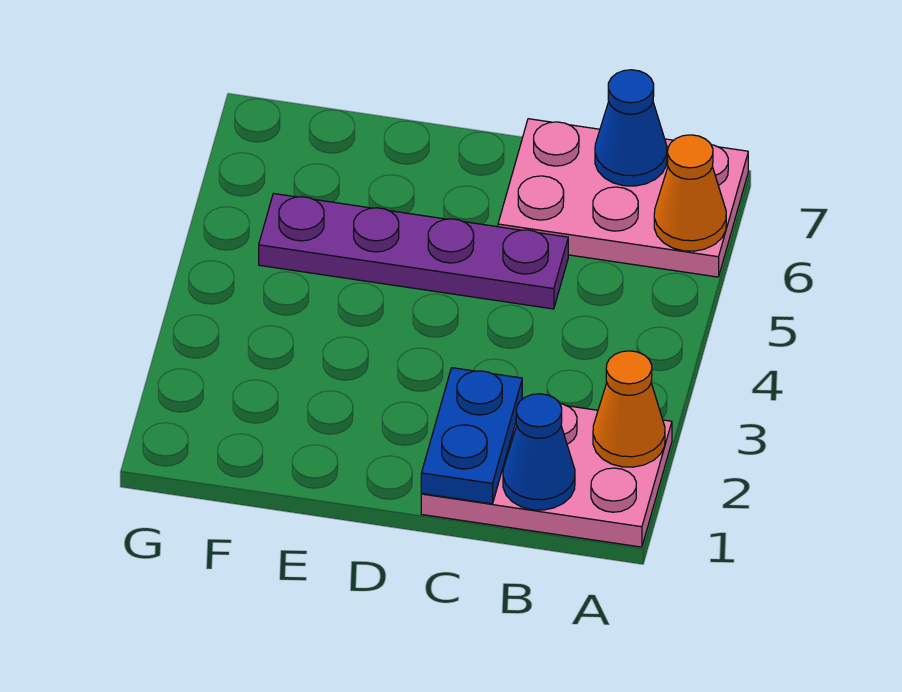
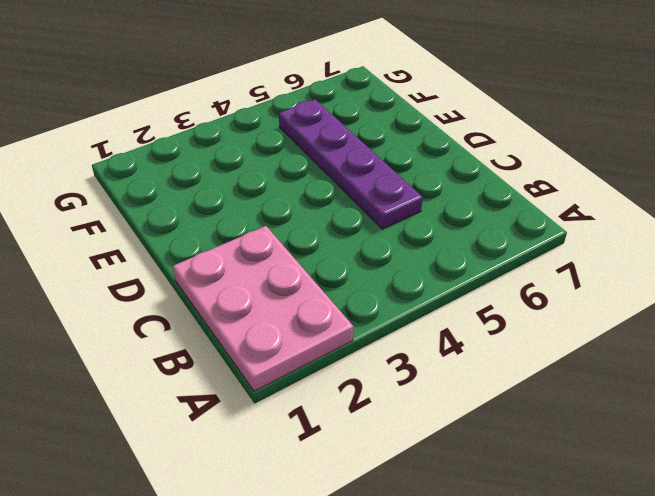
none -> pink plate A6:C7 level 1
none -> orange cone A2 level 2

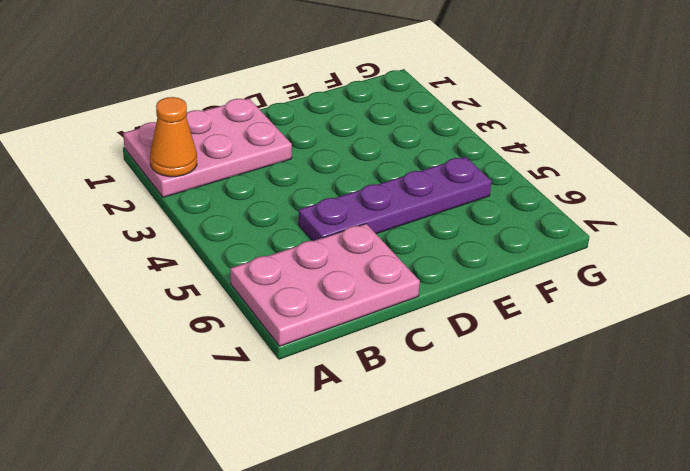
none -> orange cone A6 level 2
none -> blue cone B1 level 2

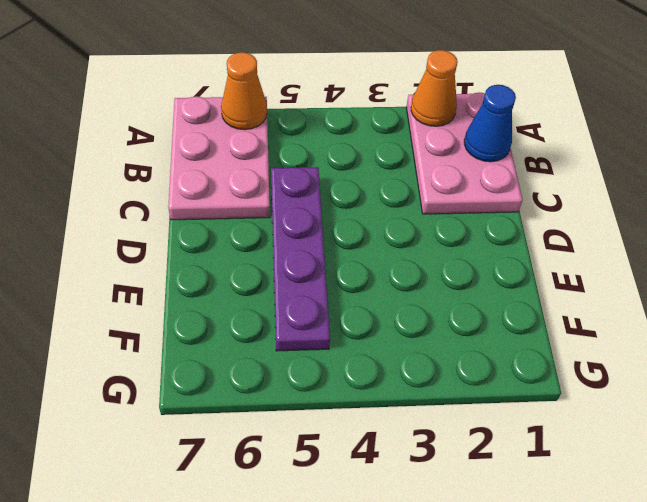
none -> blue cone B7 level 2
none -> blue plate C1:C2 level 2

